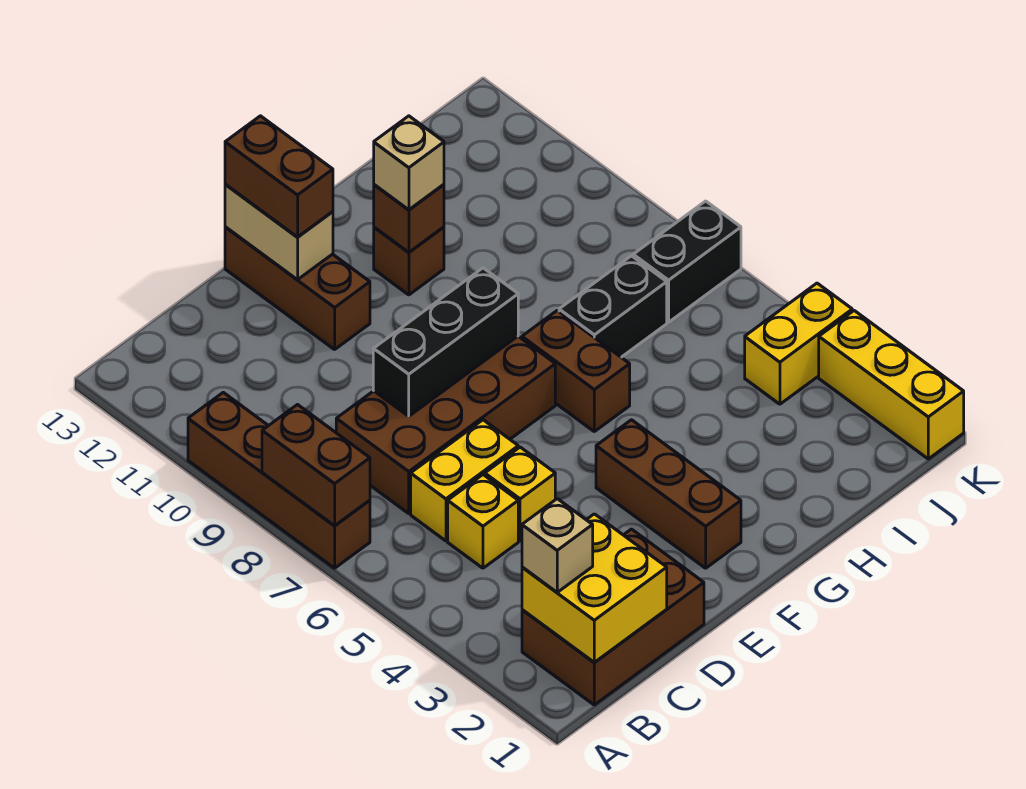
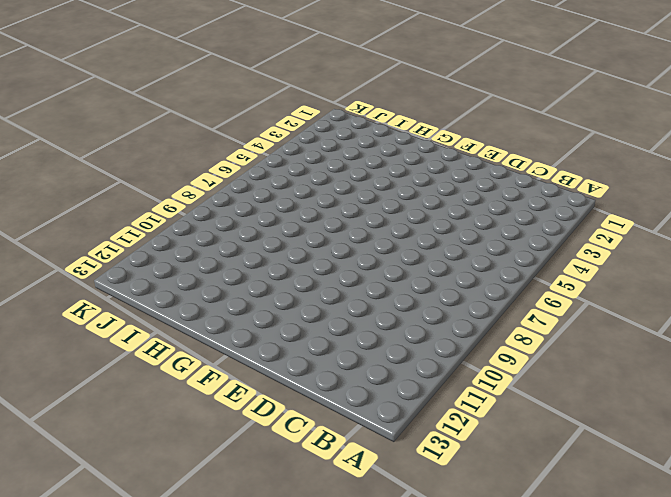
none -> brown brick A7:A10 level 1
none -> brown brick B1:D2 level 1
none -> yellow brick C5 level 1

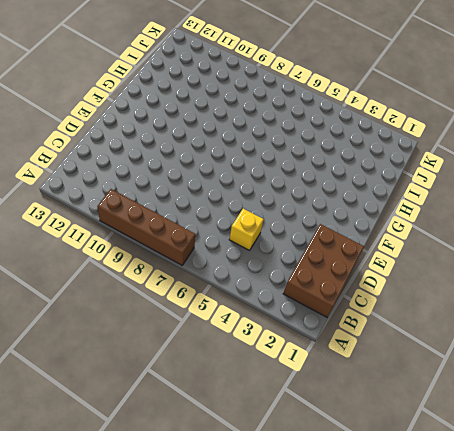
none -> yellow brick C6:D6 level 1
none -> brown brick C7:F8 level 1
none -> yellow brick D5 level 1

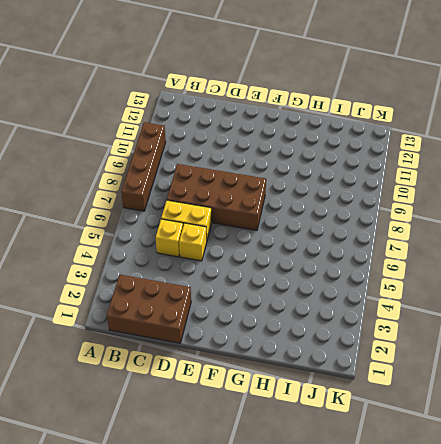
none -> brown brick E11:E13 level 1
none -> brown brick F2:F4 level 1
none -> brown brick G6:G7 level 1

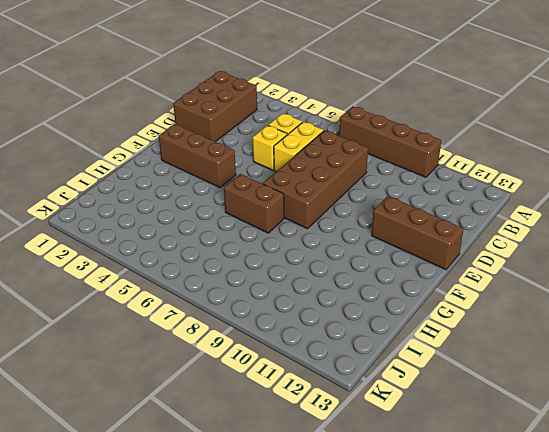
none -> brown brick G11 level 1
none -> black brick H7:I7 level 1
none -> yellow brick J4:K4 level 1

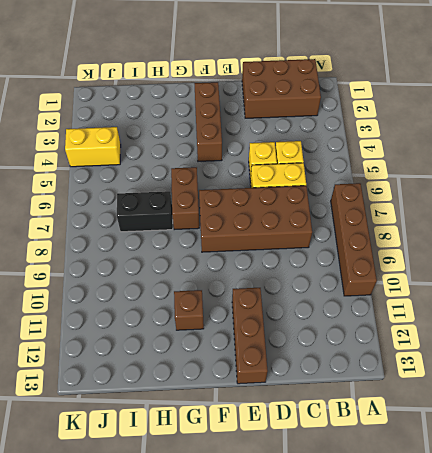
none -> black brick J7:K7 level 1
none -> yellow brick K1:K3 level 1
none -> brown brick A7:A8 level 2

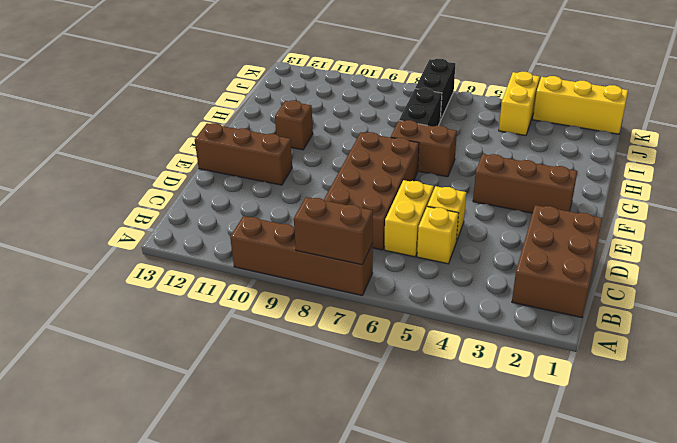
none -> yellow brick B1:C2 level 2
none -> black brick D8:F8 level 2
none -> tan brick E12:E13 level 2

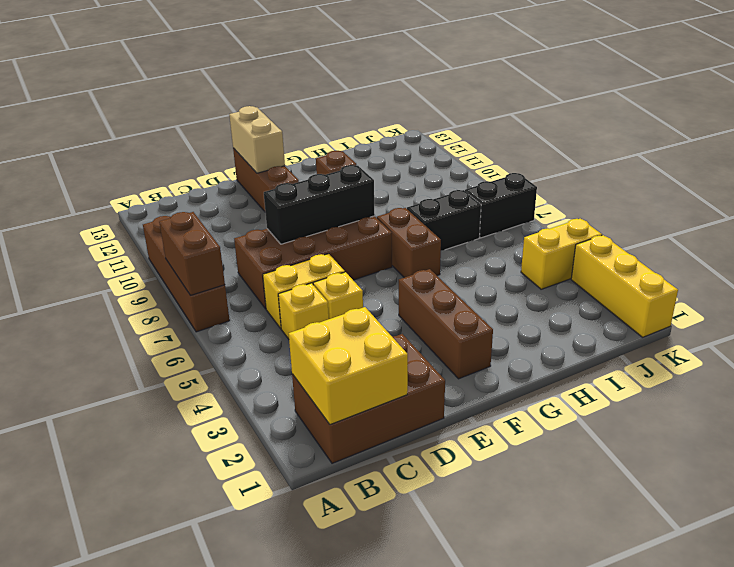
none -> brown brick G11 level 2
none -> tan brick B2 level 3
none -> brown brick E12:E13 level 3

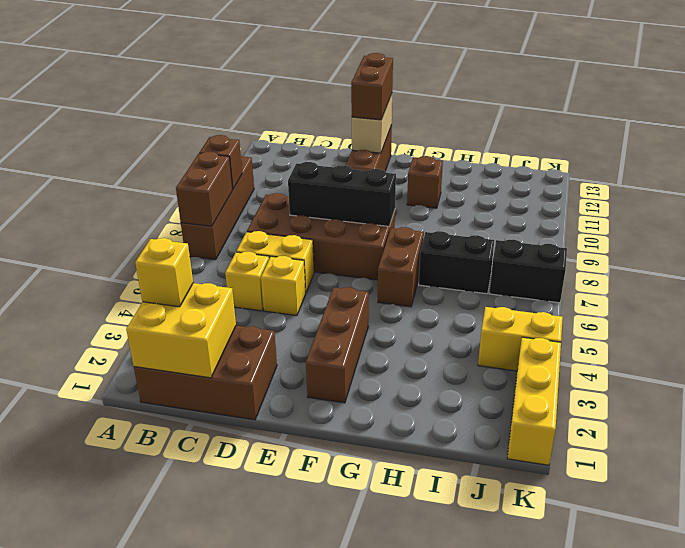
brown brick A9 level 2 -> brown brick G11 level 2
yellow brick B2 level 3 -> tan brick B2 level 3
none -> tan brick G11 level 3

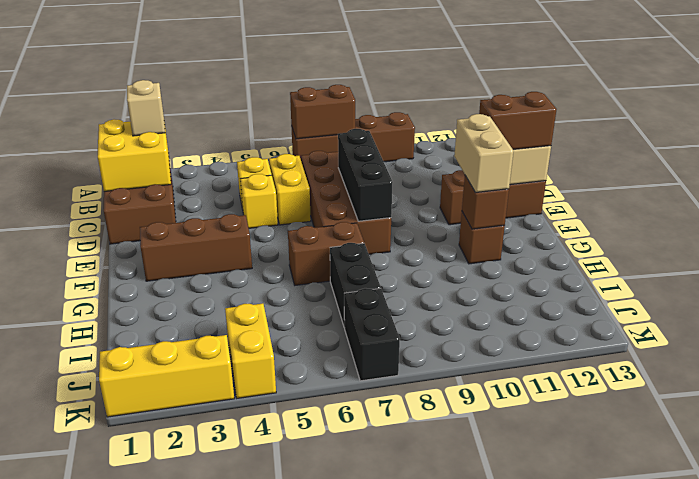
tan brick F11:G11 level 3 -> tan brick G11 level 3

